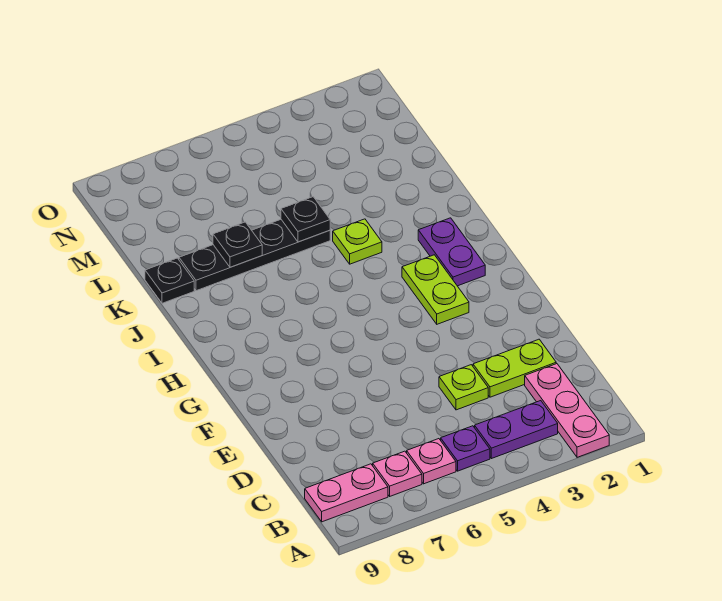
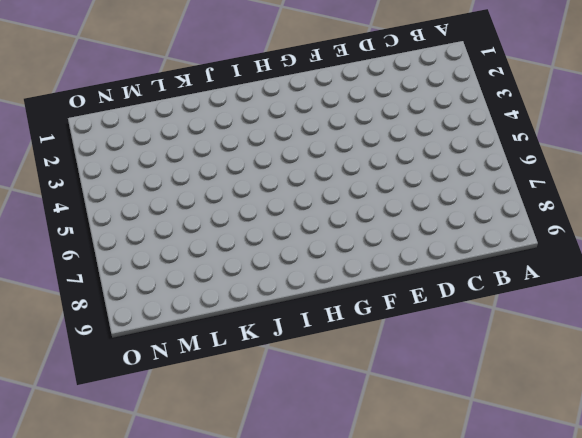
none -> pink plate A2:C2 level 1
none -> purple plate B3:B4 level 1
none -> purple plate B5 level 1

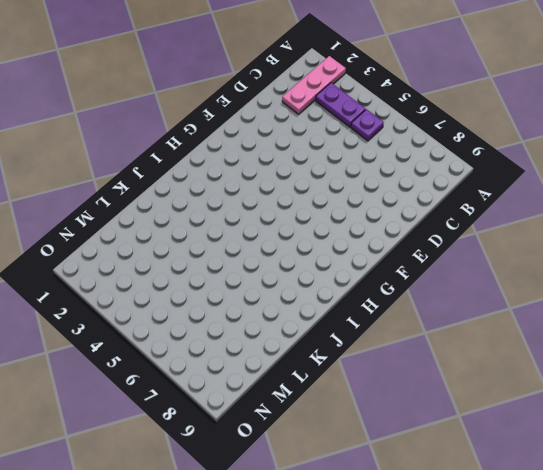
none -> pink plate B6 level 1
none -> pink plate B7 level 1
none -> pink plate B8:B9 level 1

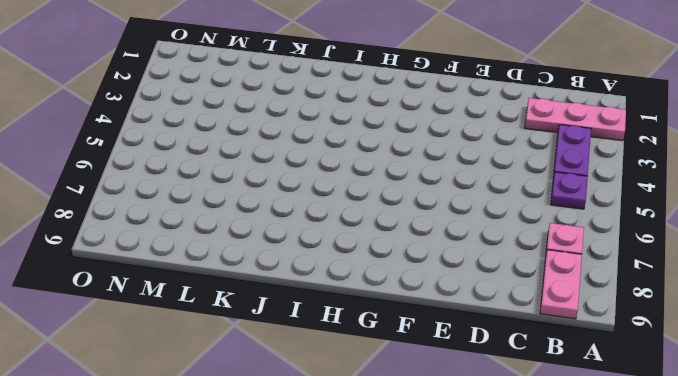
none -> pink plate B6 level 1
none -> lime plate D2:D3 level 1
none -> lime plate D4 level 1

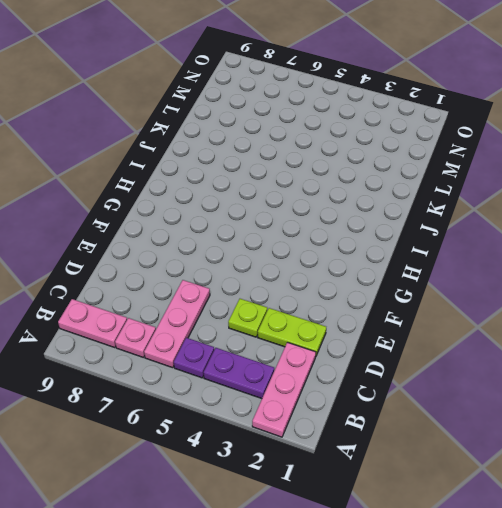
pink plate B6:D6 level 1 -> pink plate B6 level 1
none -> lime plate G3:H3 level 1
none -> purple plate H2:I2 level 1
none -> lime plate J4 level 1

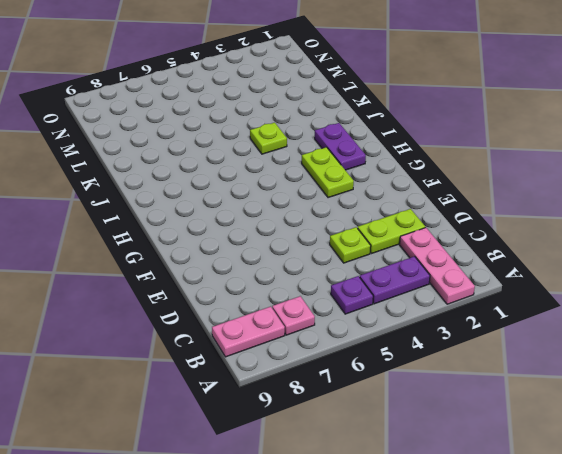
none -> pink plate B6 level 1
none -> black plate K5:K8 level 1
none -> black plate K9 level 1

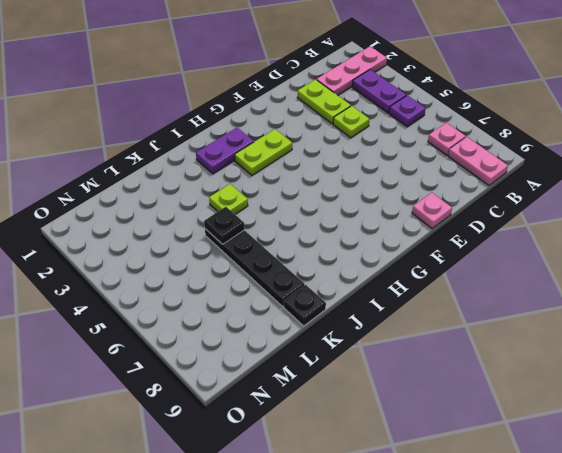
pink plate E9 level 1 -> pink plate B6 level 1
none -> black plate K7 level 2

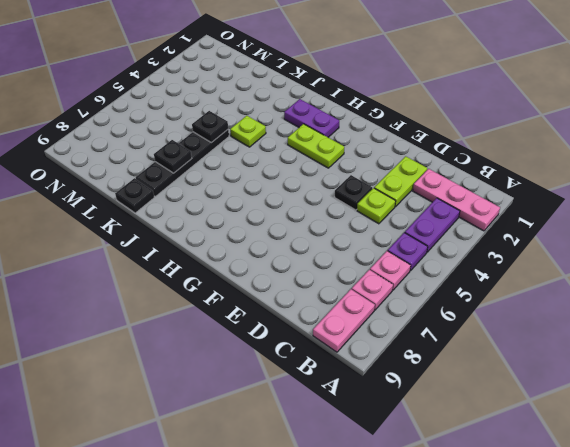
black plate E4 level 1 -> none

